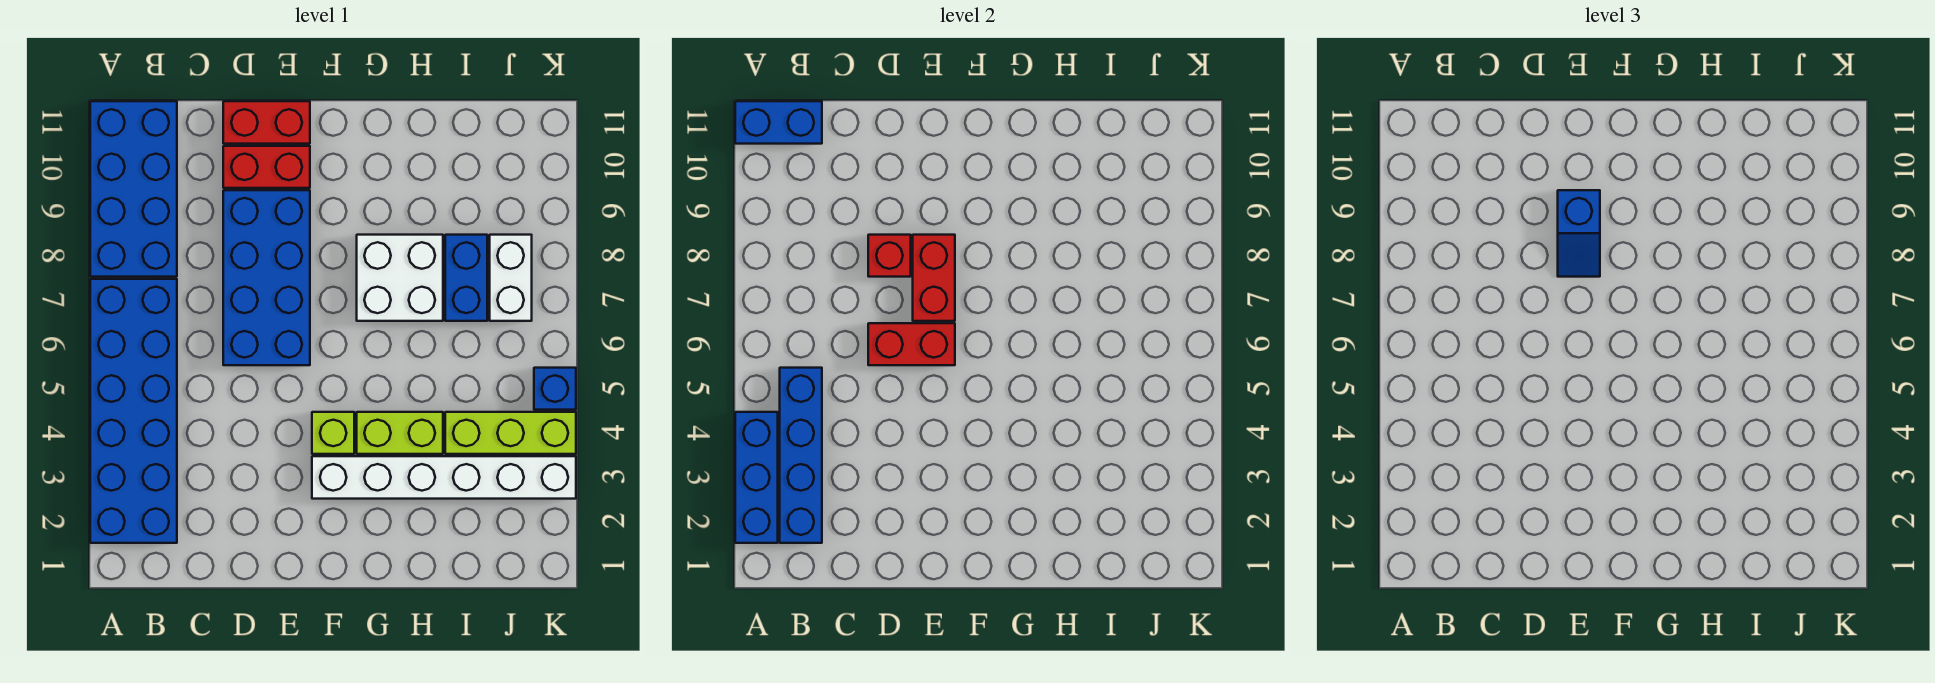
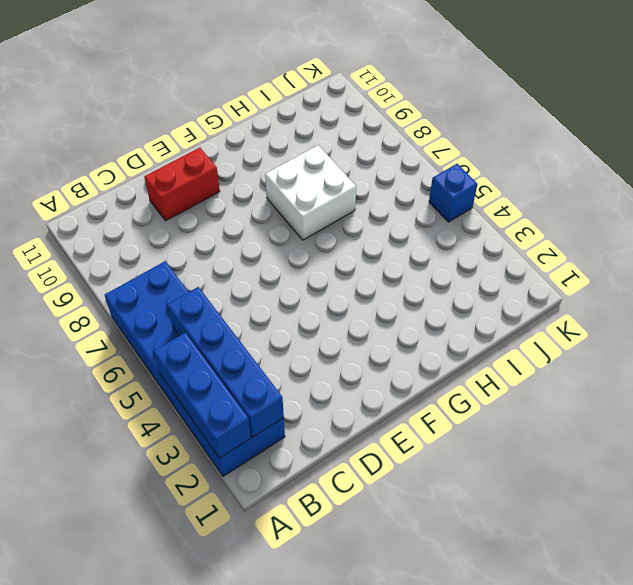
none -> blue brick A8:B11 level 1
none -> blue brick D6:E9 level 1
none -> red brick D11:E11 level 1

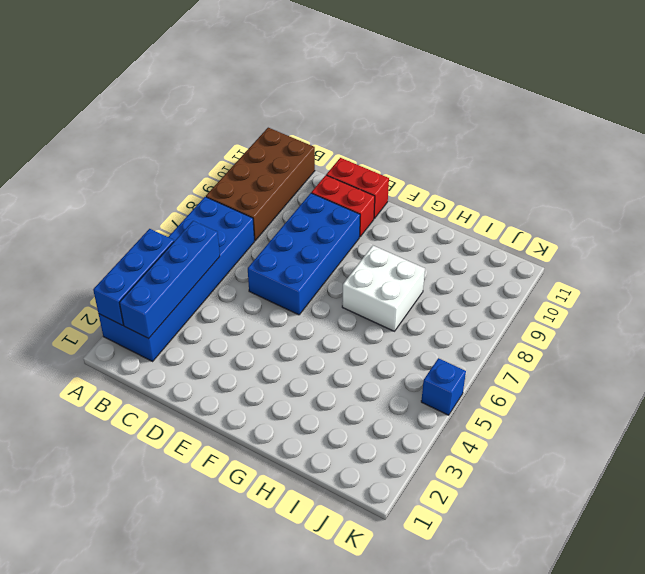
brown brick A8:B11 level 1 -> blue brick A8:B11 level 1
none -> white brick F3:K3 level 1
none -> lime brick F4 level 1
none -> lime brick G4:H4 level 1

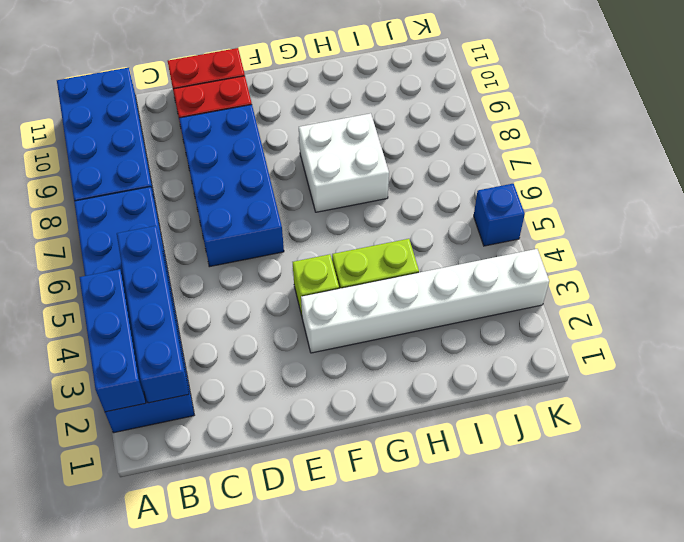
none -> lime brick I4:K4 level 1
none -> blue brick I7:I8 level 1
none -> white brick J7:J8 level 1

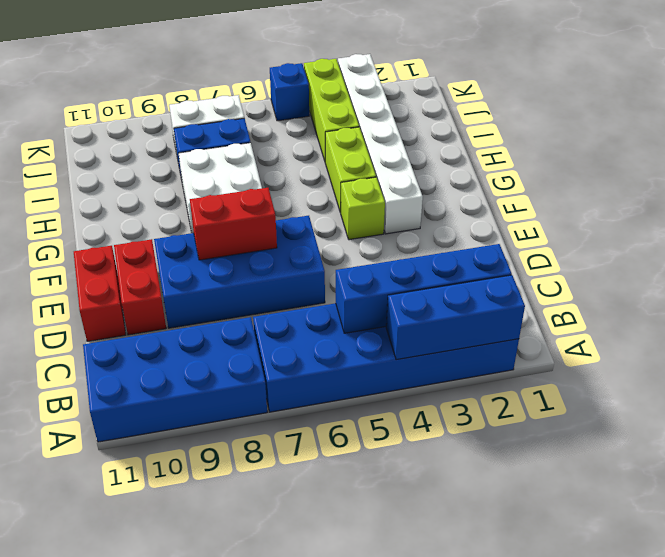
none -> blue brick A11:B11 level 2
none -> red brick D6:E6 level 2
none -> red brick D8 level 2

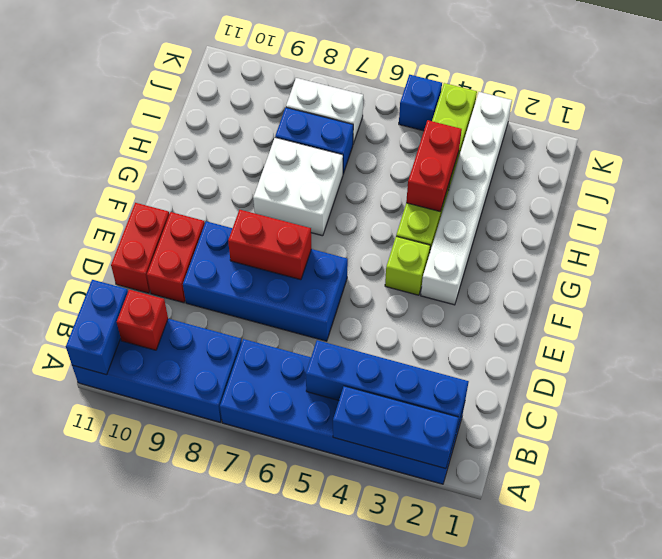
red brick B10 level 2 -> red brick D8 level 2
red brick H4:I4 level 2 -> red brick D6:E6 level 2
none -> blue slope E8:E9 level 3 top 9

